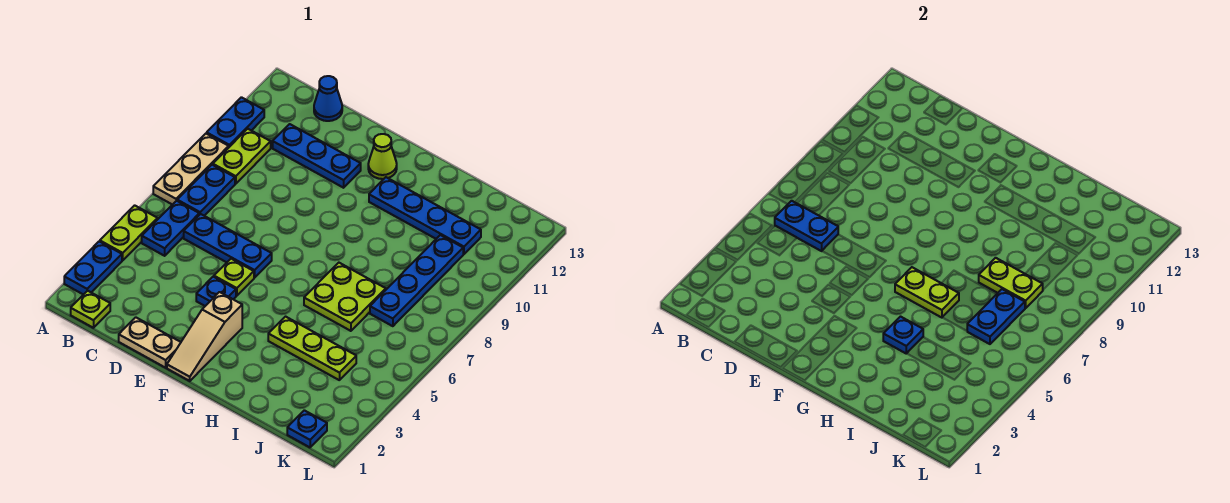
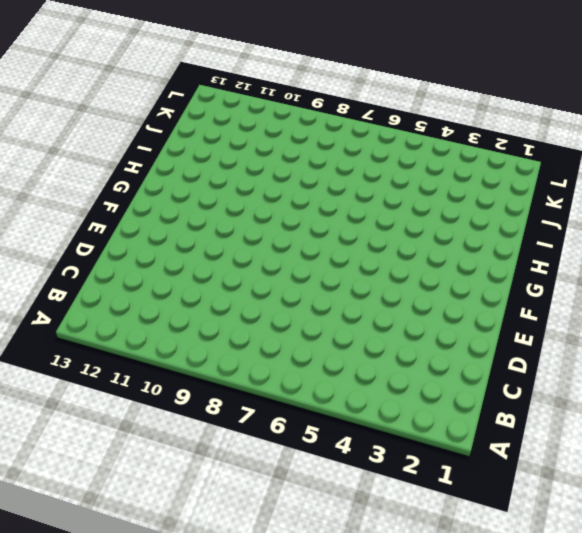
none -> blue plate A2:A3 level 1
none -> lime plate A4:A5 level 1
none -> tan plate A7:A9 level 1

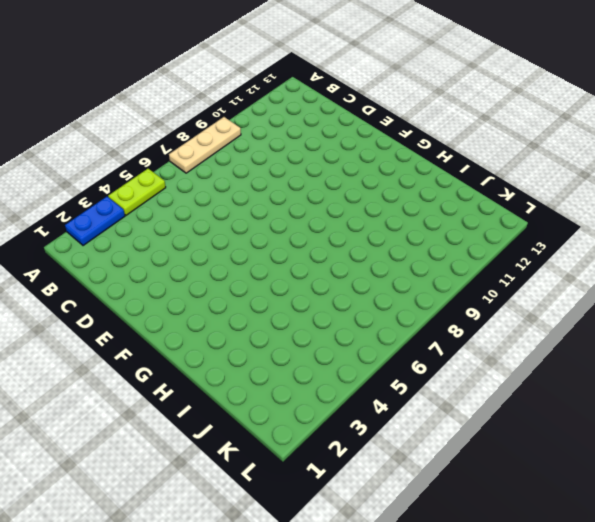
none -> blue plate A10:A11 level 1
none -> lime plate B1 level 1
none -> blue plate B5:B6 level 1

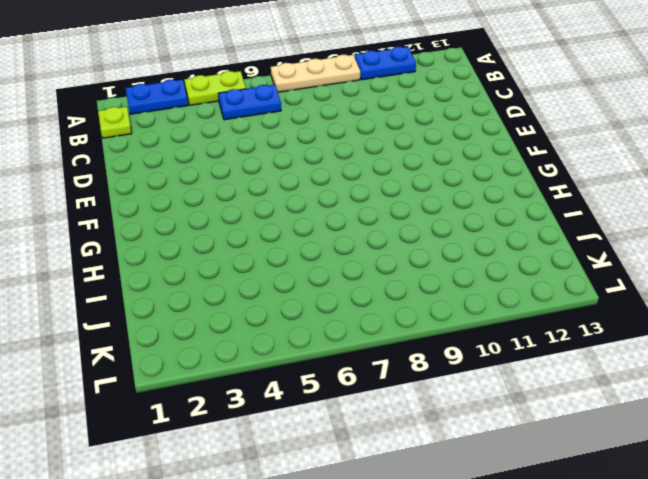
none -> blue plate B7:B8 level 1
none -> lime plate B9:B10 level 1
none -> blue plate C6:E6 level 1

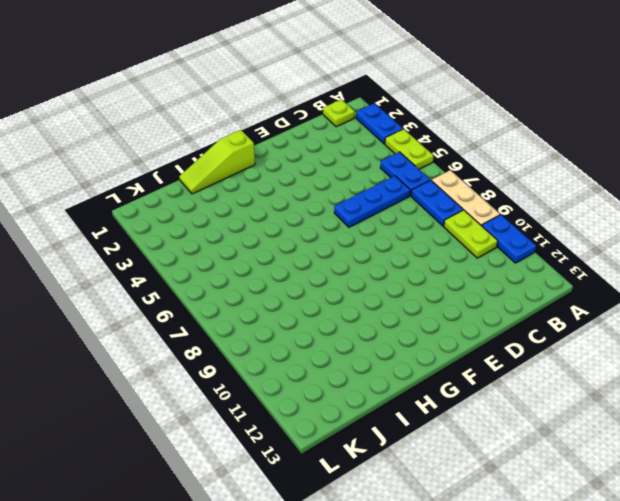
lime slope G1:I1 level 1 top G -> none
none -> blue plate C11:E11 level 1
none -> blue cone C13 level 1
none -> tan plate D1:E1 level 1

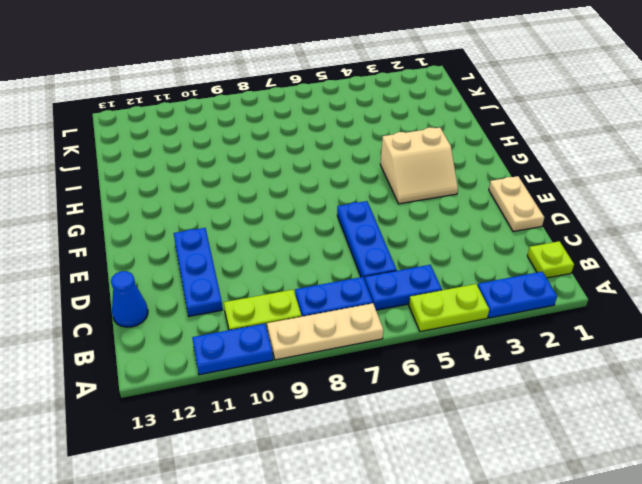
tan slope F3:G4 level 1 top G -> tan slope F1:F3 level 1 top 3
none -> blue plate E4 level 1
none -> lime plate E5 level 1
none -> lime cone F12 level 1

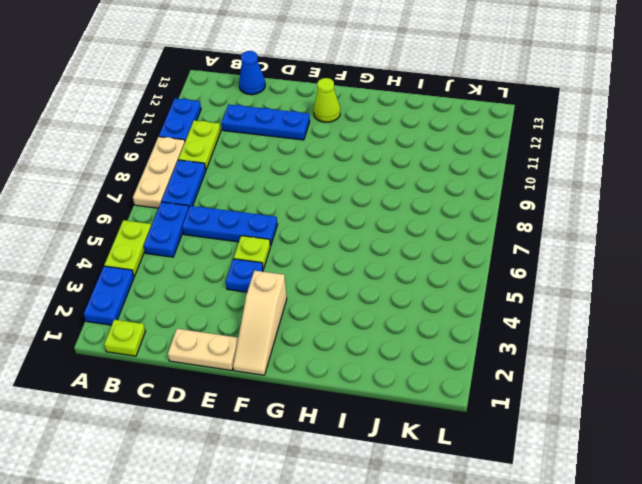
none -> blue plate G11:J11 level 1
none -> lime plate H4:J4 level 1
none -> lime plate H6:I7 level 1

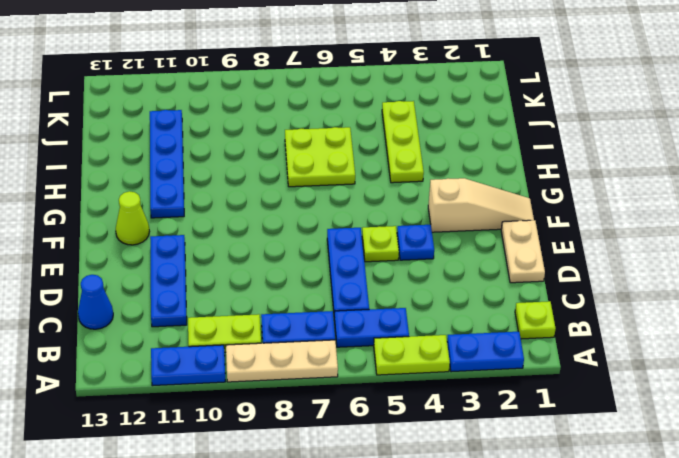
none -> blue plate J7:J10 level 1
none -> blue plate K1 level 1
none -> blue plate B6:C6 level 2

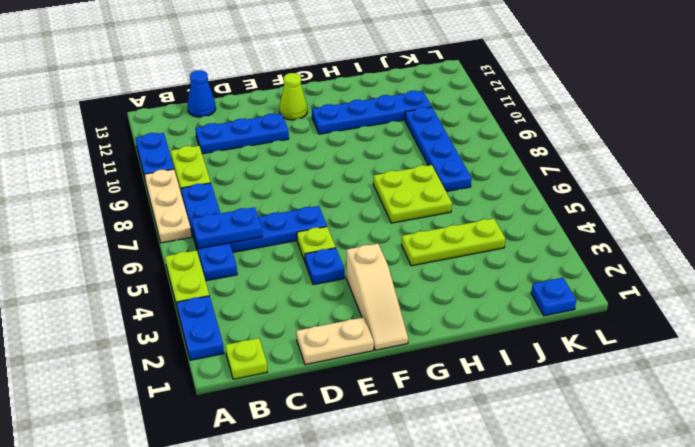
none -> lime plate G6:H6 level 2
none -> blue plate H4 level 2
none -> lime plate I8:J8 level 2

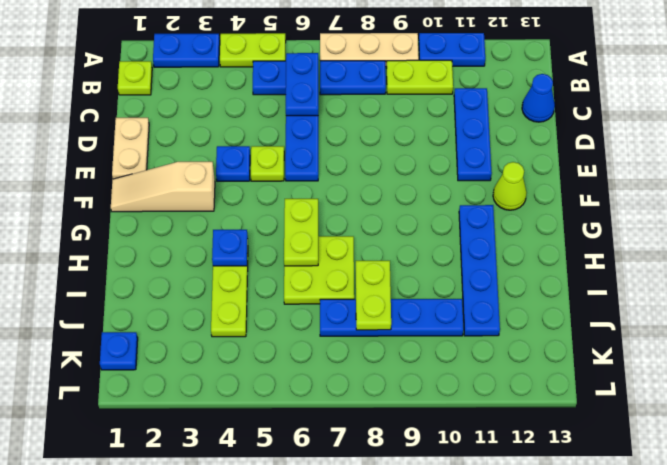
none -> blue plate J6:J7 level 2

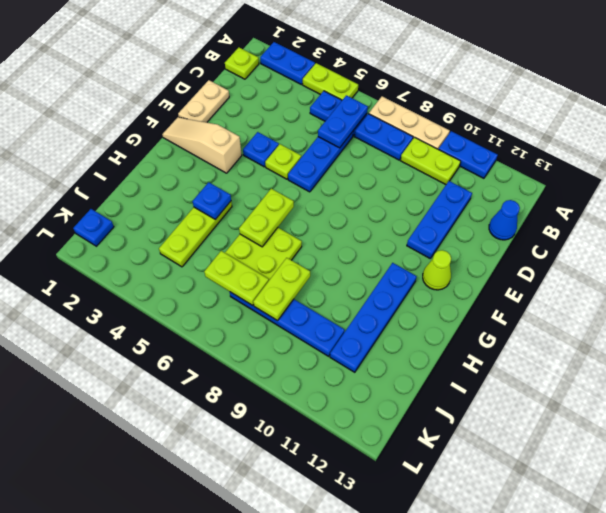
lime plate J6:J7 level 2 -> blue plate J6:J7 level 2

